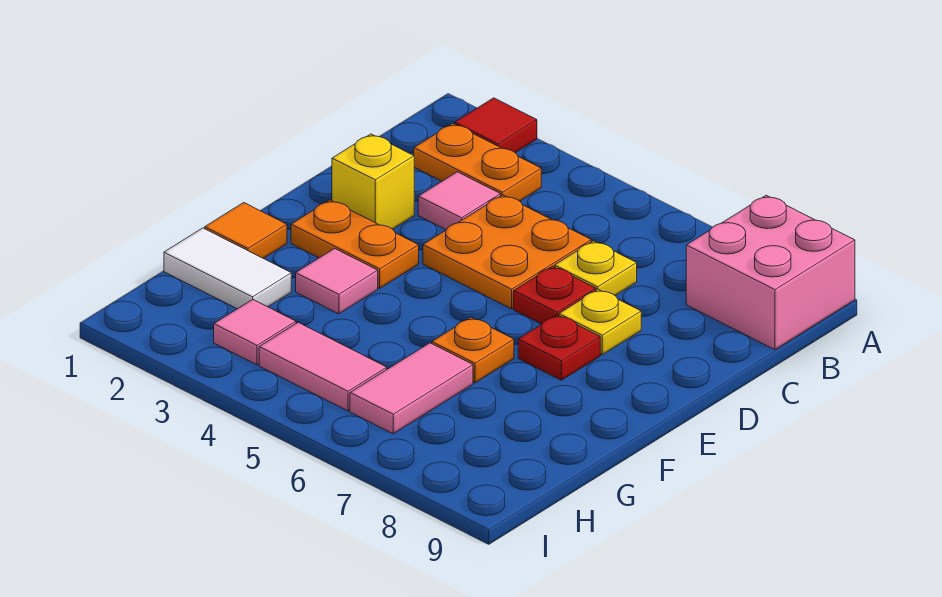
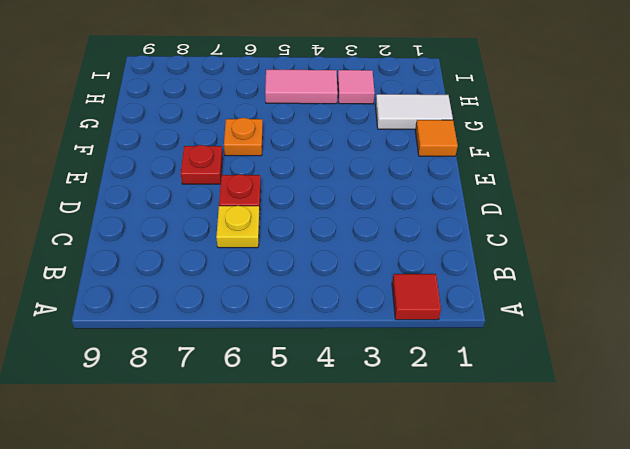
none -> pink brick A8:B9 level 1
none -> orange plate B2:B3 level 1
none -> pink tile C3 level 1

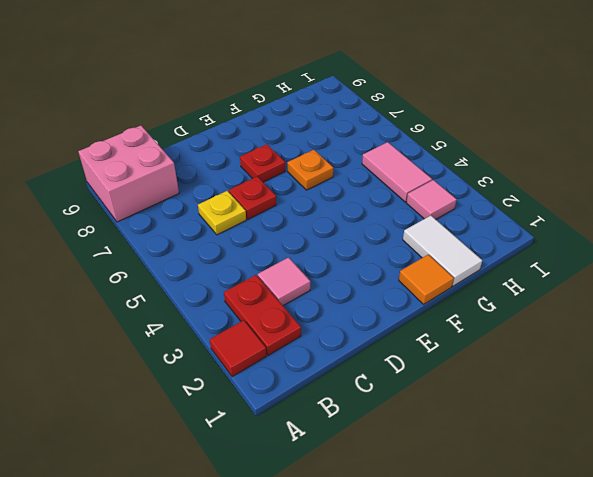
red plate B2:B3 level 1 -> orange plate B2:B3 level 1
none -> orange plate C4:D5 level 1
none -> yellow brick D2 level 1
none -> yellow plate D7 level 1

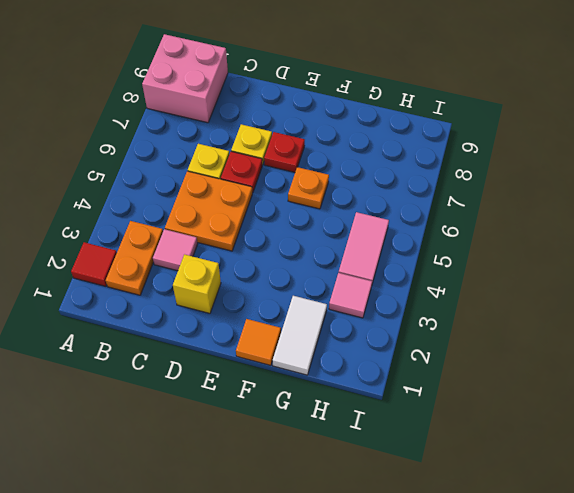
none -> orange plate E2:E3 level 1
none -> pink tile F3 level 1
none -> pink tile G6:H6 level 1

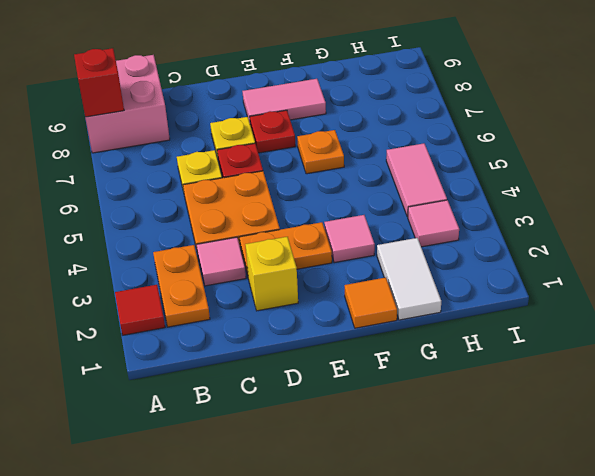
red brick A8 level 2 -> none
orange plate D3:E3 level 1 -> orange plate E2:E3 level 1
pink tile E8:F8 level 1 -> pink tile G6:H6 level 1

